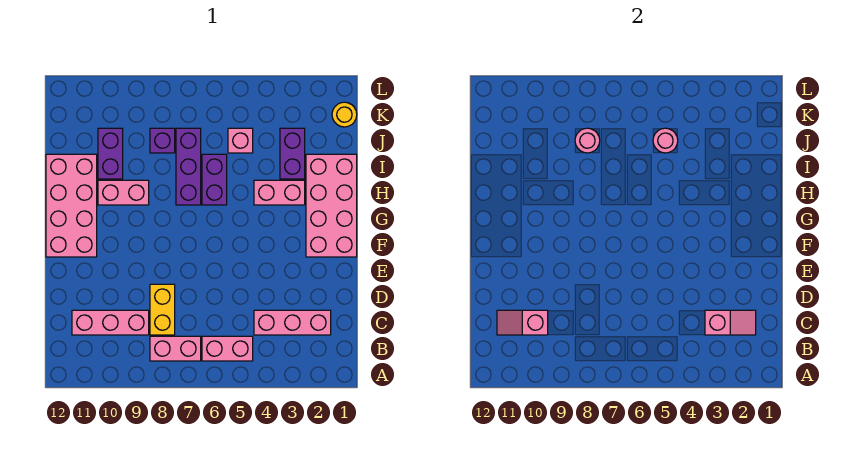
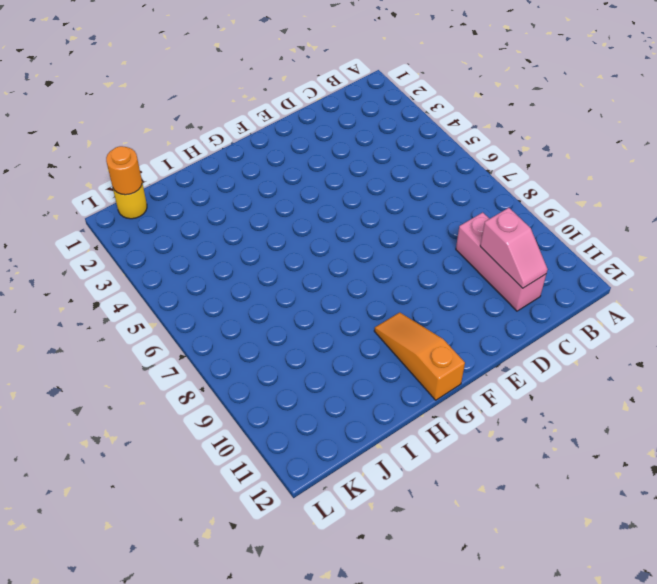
orange slope G10:G12 level 1 top 12 -> pink brick F11:I12 level 1
orange round brick K1 level 2 -> none
none -> pink brick B5:B6 level 1
none -> pink brick B7:B8 level 1
none -> pink brick C2:C4 level 1

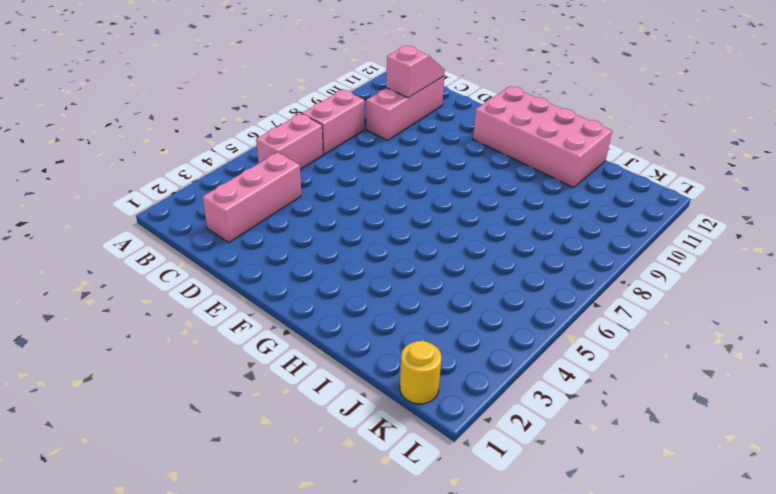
none -> yellow brick C8:D8 level 1
none -> pink brick F1:I2 level 1
none -> pink brick H3:H4 level 1

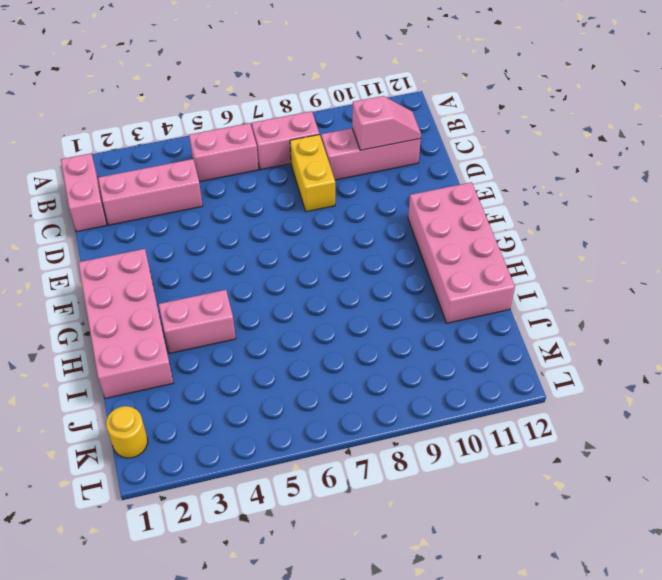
pink brick B1:C1 level 1 -> pink brick H9:H10 level 1
none -> purple brick H6:I6 level 1
none -> purple brick H7:J7 level 1
none -> purple brick I3:J3 level 1

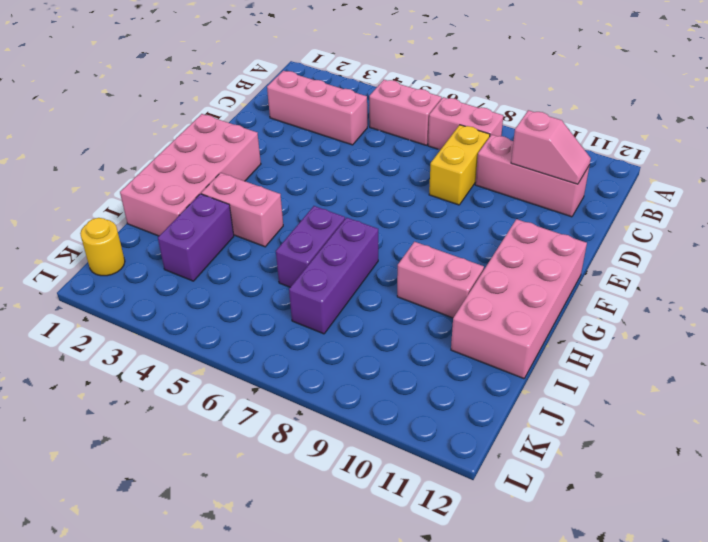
none -> purple brick I10:J10 level 1
none -> pink brick J5 level 1
none -> purple brick J8 level 1

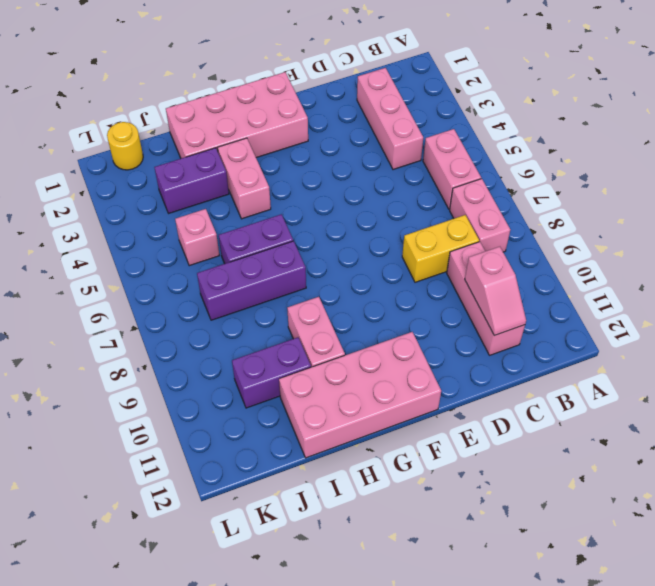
none -> purple brick J8 level 1
none -> pink slope C2:C3 level 2 top 3
none -> pink round brick J5 level 2

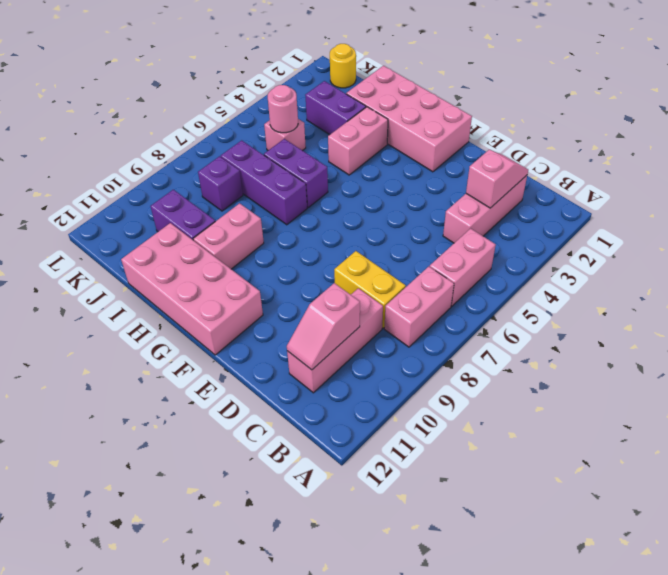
none -> pink round brick J8 level 2

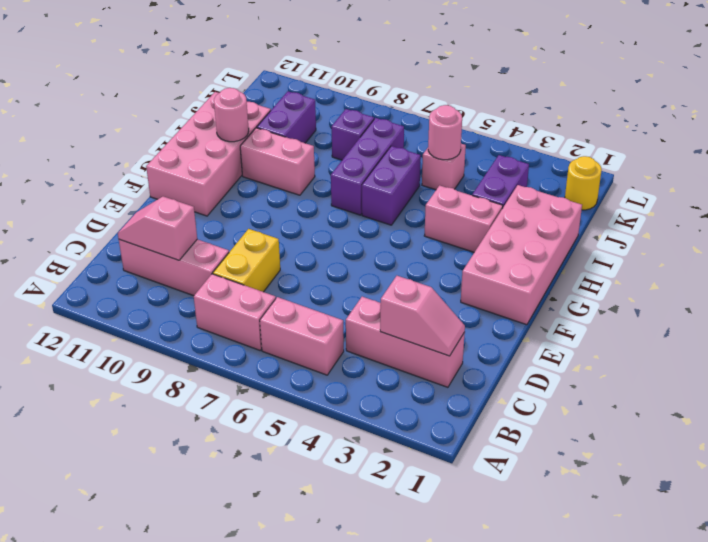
pink round brick H11 level 2 -> pink round brick J8 level 2

